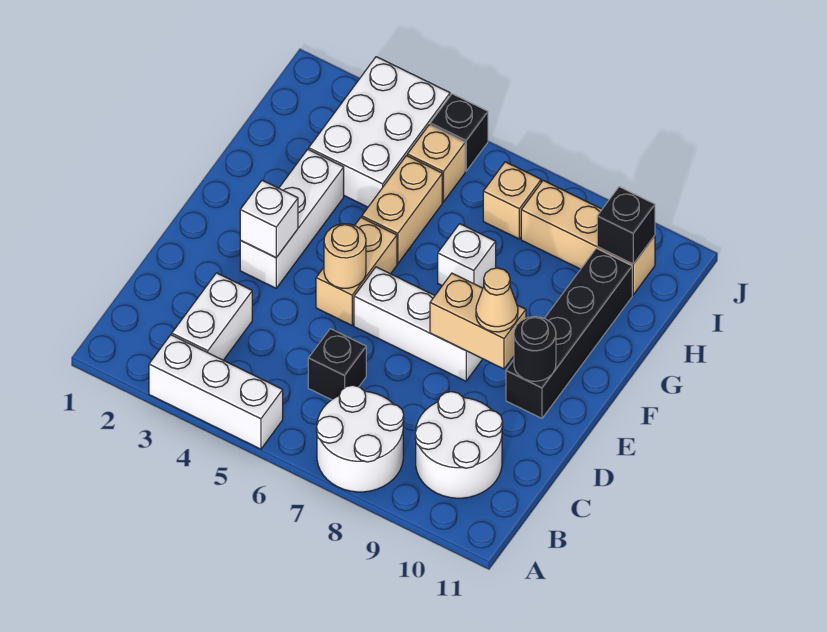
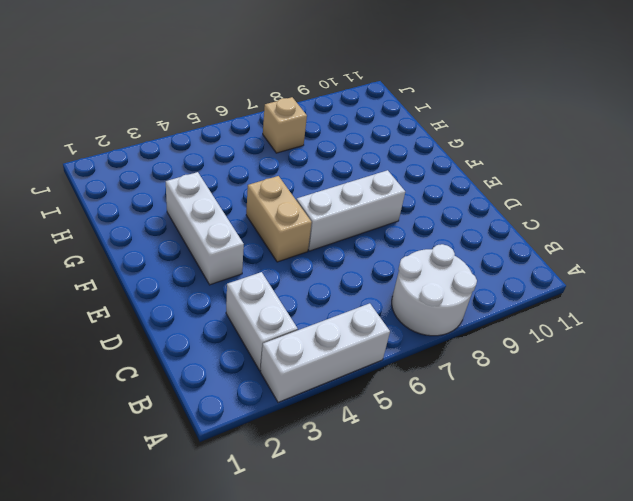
none -> white round brick B9:C10 level 1
none -> black brick C6 level 1
none -> black brick E10:H10 level 1

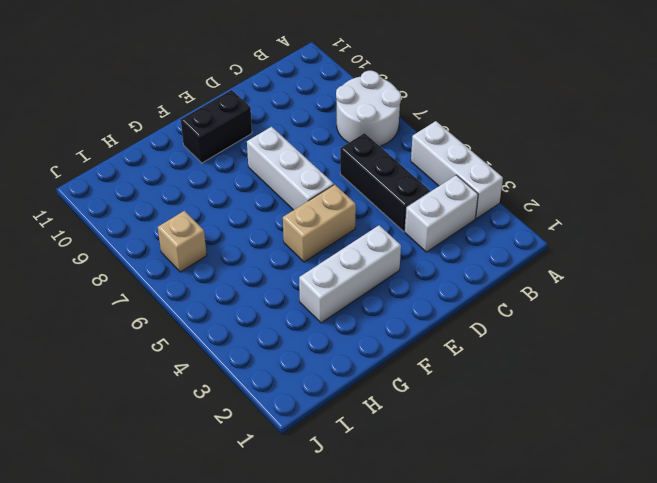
black brick C4:C6 level 1 -> black brick C6 level 1
black brick E10:F10 level 1 -> black brick E10:H10 level 1
none -> white round brick B9:C10 level 1
none -> tan brick G5:H5 level 1
none -> white brick G7 level 1

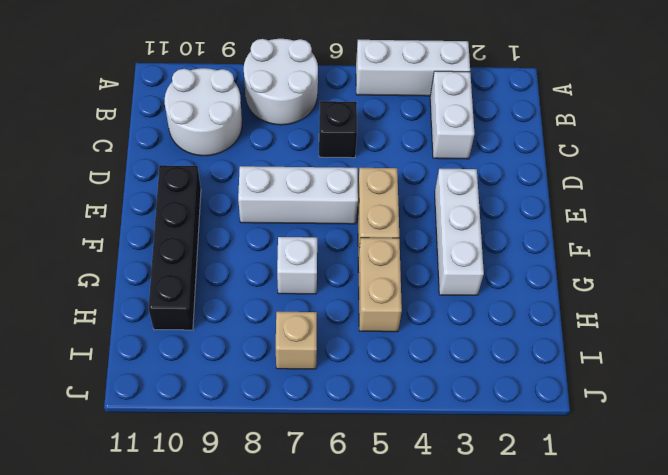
none -> white brick H3:J4 level 1
none -> tan brick I5 level 1
none -> tan brick I8:I10 level 1

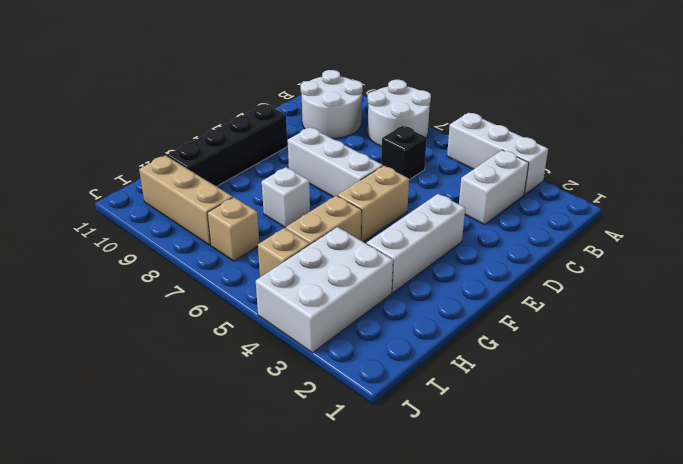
none -> black brick J5 level 1
none -> white brick E3 level 2
none -> tan round brick E5 level 2

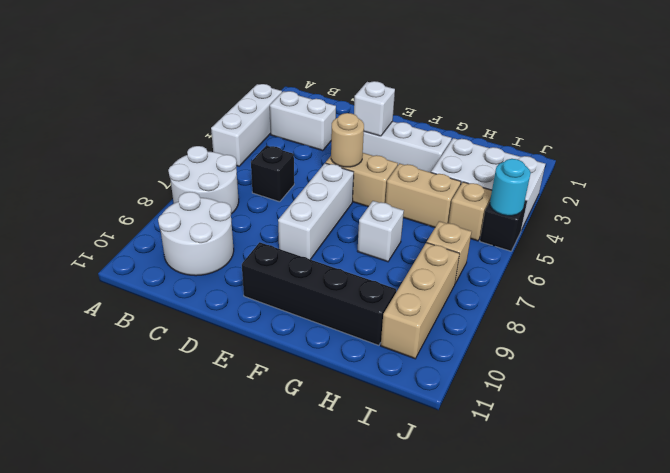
cyan round brick J5 level 2 -> none
none -> tan brick E8:E9 level 2
none -> black round brick E10 level 2
none -> black brick I10 level 2

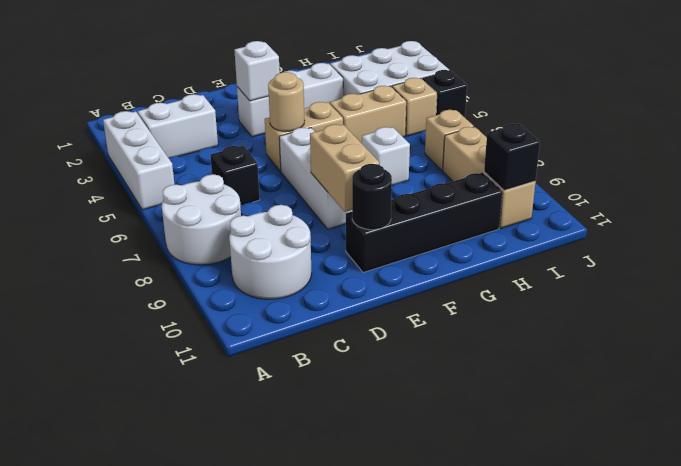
none -> tan cone E9 level 3

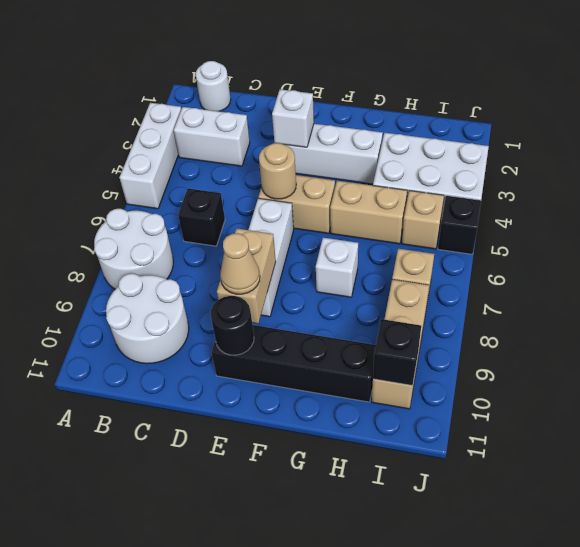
white round brick B1 level 1 -> none

